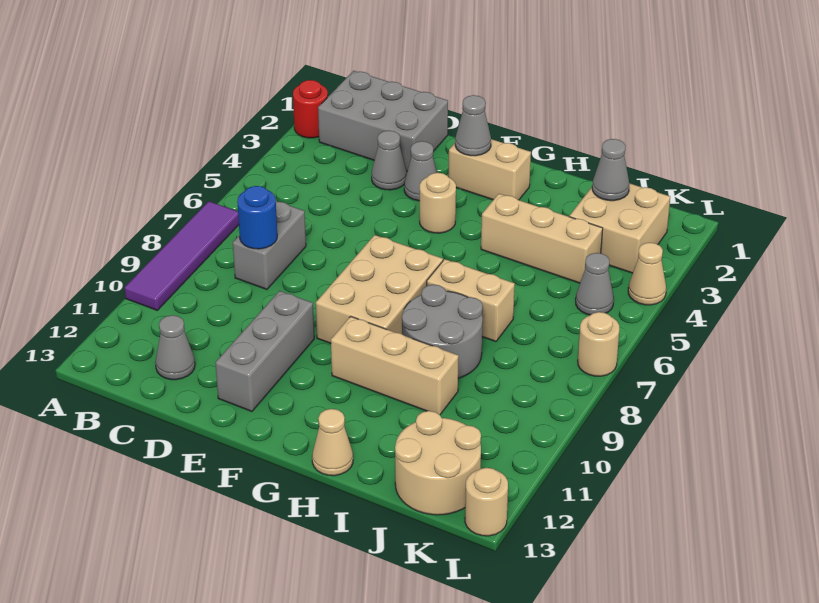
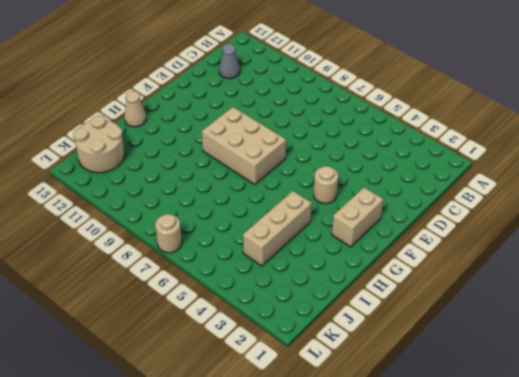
none -> red round brick A2 level 1
none -> purple tile A7:A10 level 1
none -> grey brick B1:D2 level 1

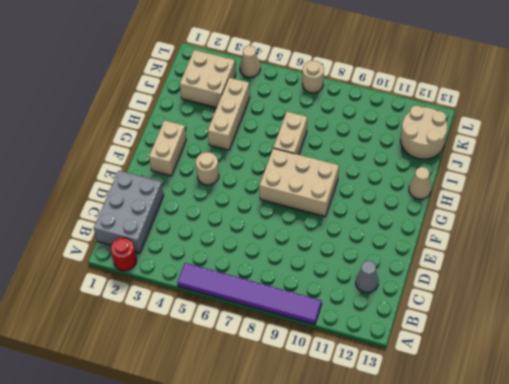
purple tile A5:A10 level 1 -> purple tile A7:A10 level 1
none -> grey brick C7:C8 level 1
none -> grey cone D3 level 1
none -> grey cone E3 level 1

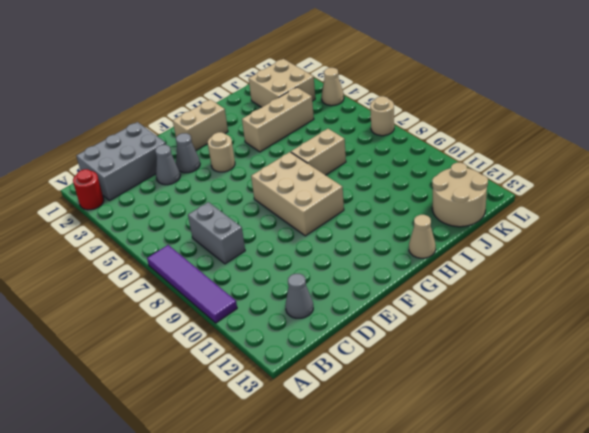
none -> grey brick E10:E12 level 1
none -> tan brick G10:I10 level 1
none -> grey round brick H8:I9 level 1

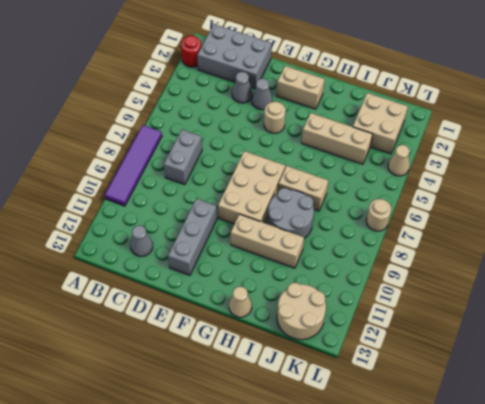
none -> grey cone K5 level 1
none -> tan round brick L13 level 1
none -> blue round brick C8 level 2

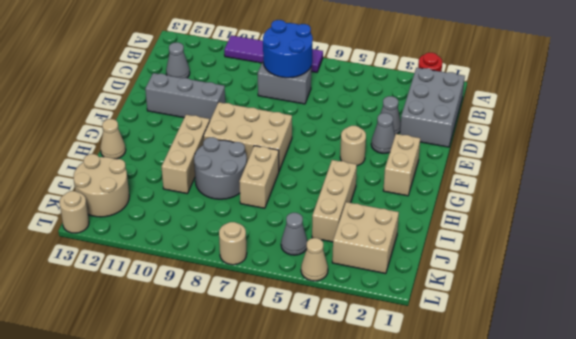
blue round brick B7:C8 level 2 -> blue round brick C8 level 2
none -> grey cone F2 level 2
none -> grey cone J2 level 2

